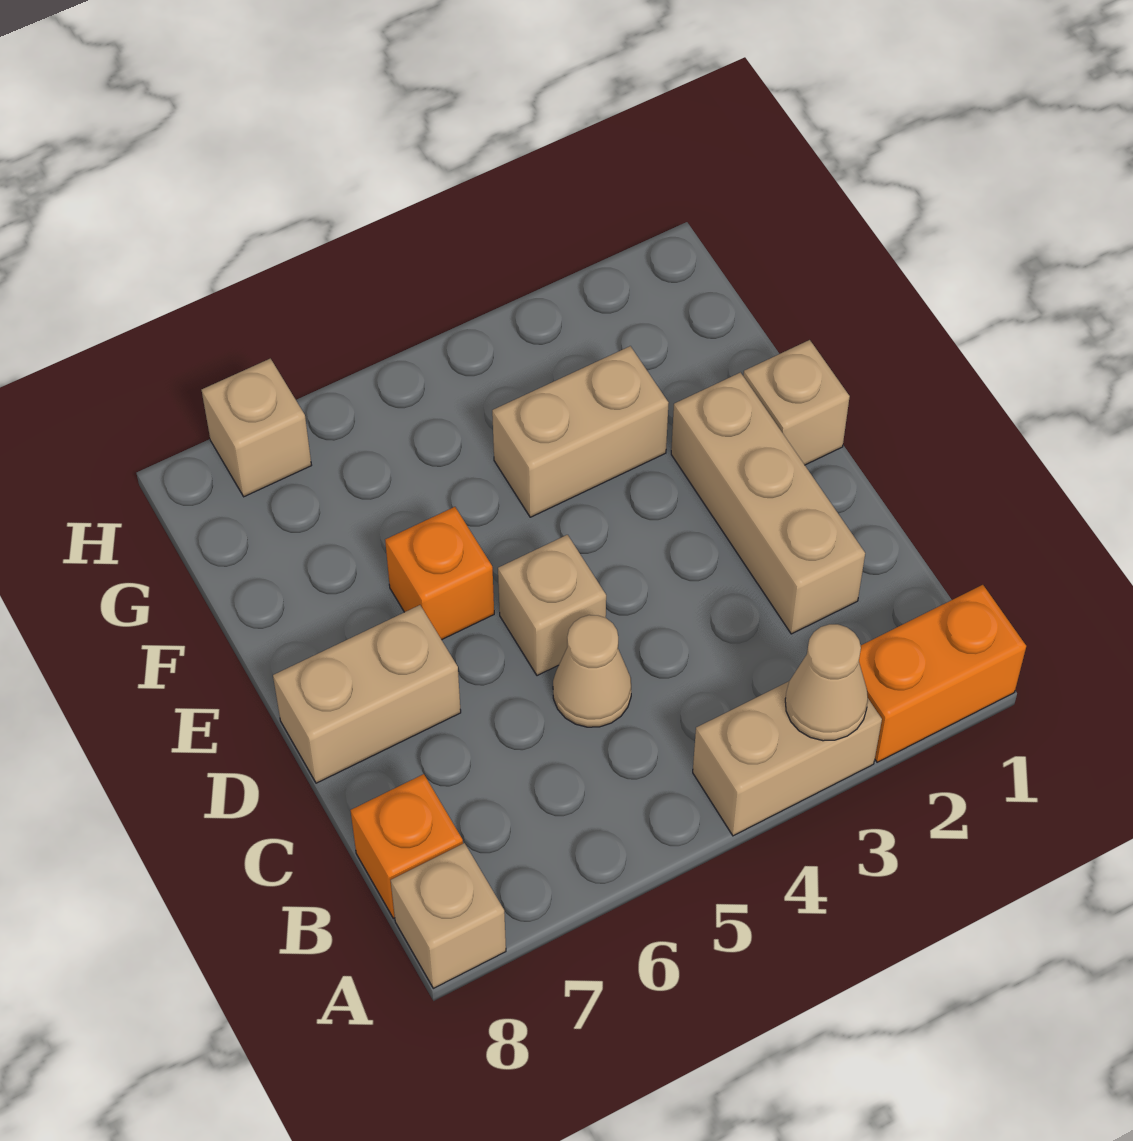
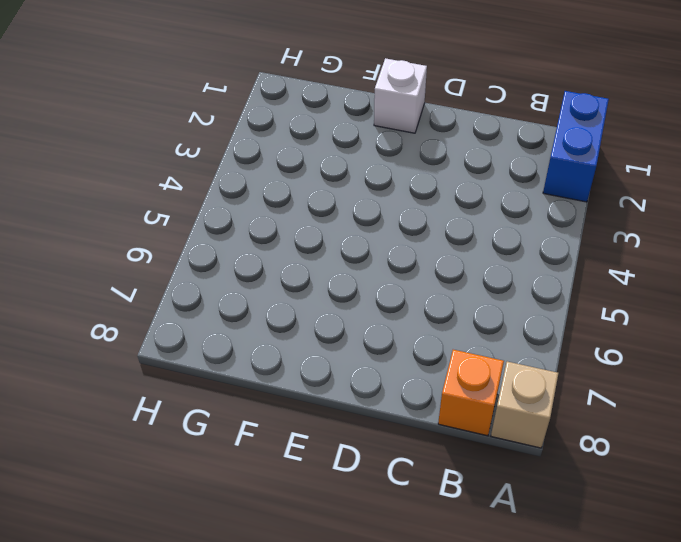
blue brick A1:A2 level 1 -> orange brick A1:A2 level 1
white brick E1 level 1 -> tan brick E1 level 1
none -> tan brick A3:A4 level 1
none -> tan brick C2:E2 level 1
none -> tan cone C5 level 1

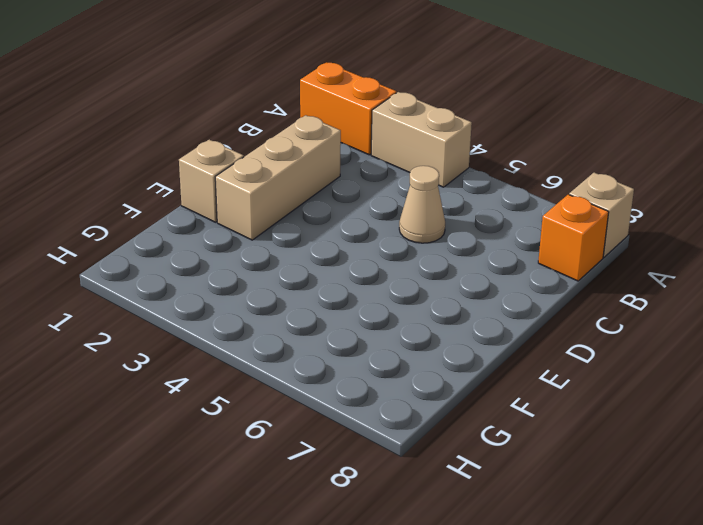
none -> tan brick D5 level 1
none -> tan brick D7:D8 level 1
none -> orange brick E6 level 1

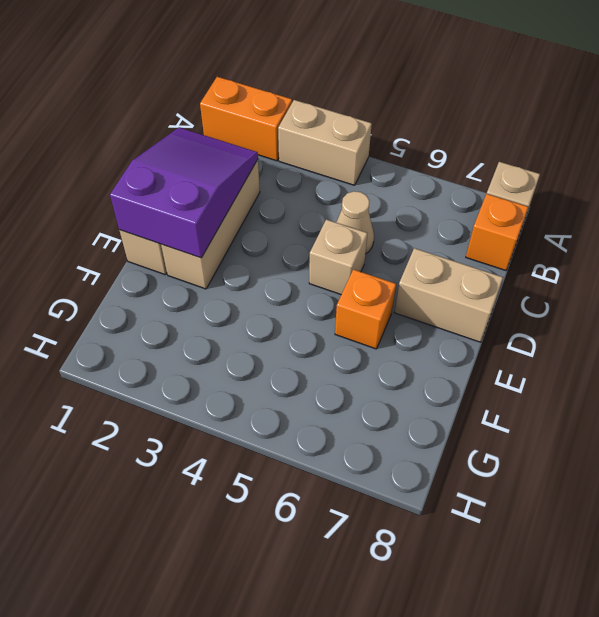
purple slope C1:E2 level 2 top E -> none
none -> tan brick F3:F4 level 1
none -> tan brick H7 level 1
none -> tan cone A3 level 2

